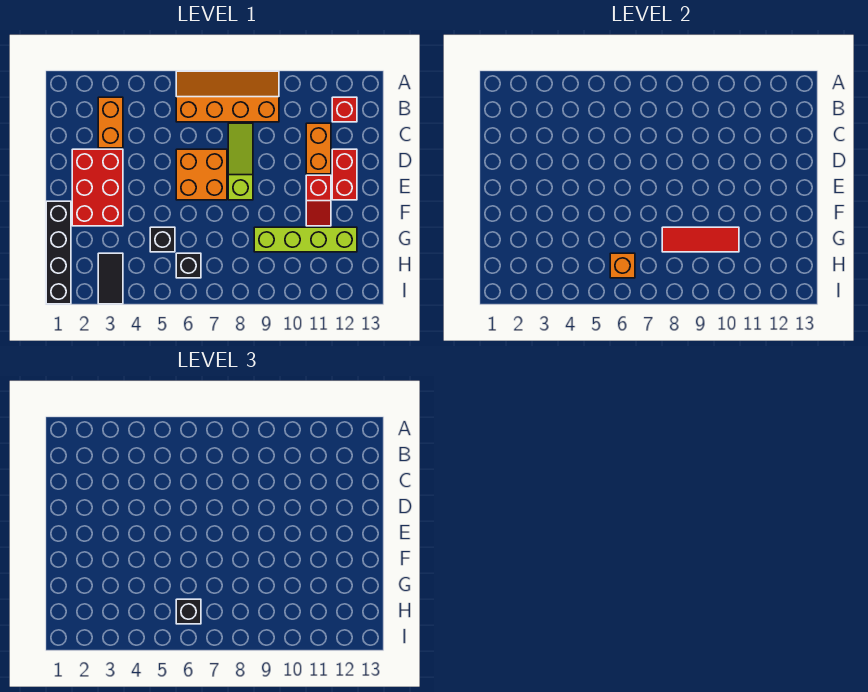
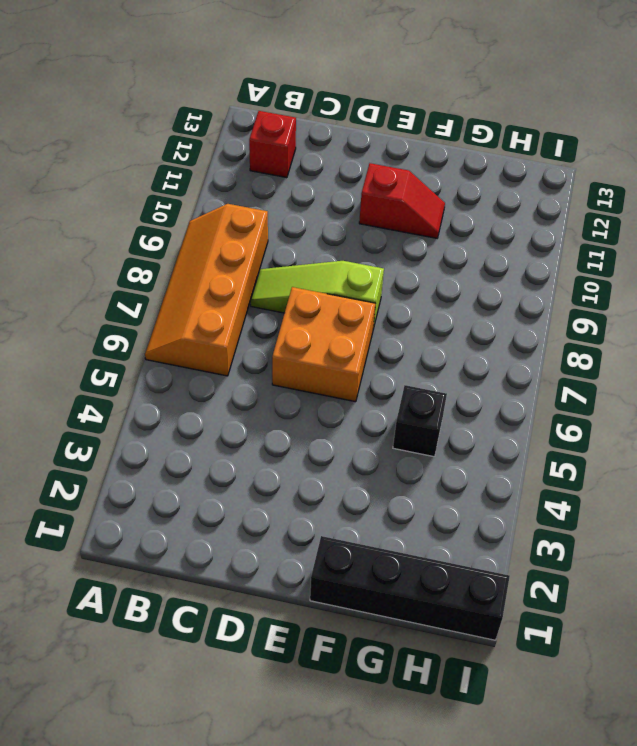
none -> orange brick B3:C3 level 1
none -> orange brick C11:D11 level 1
none -> red brick D2:F3 level 1

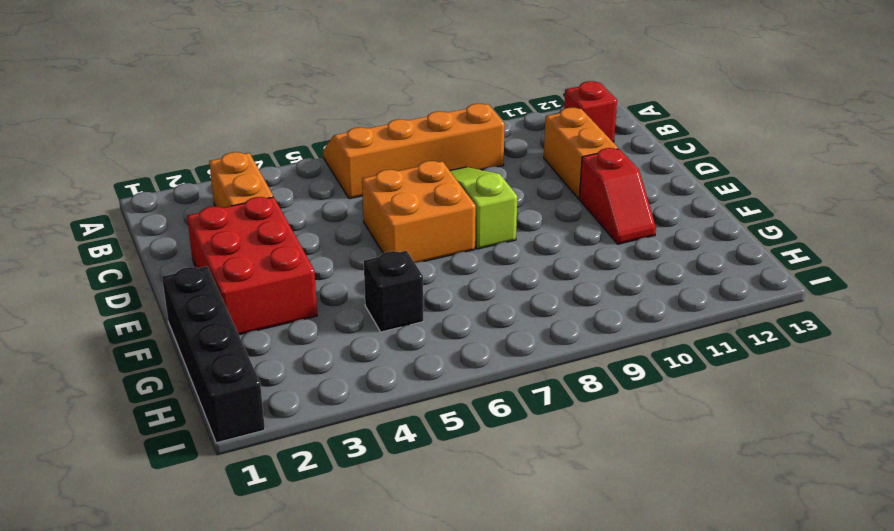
none -> red brick D12:E12 level 1
none -> lime brick G9:G12 level 1
none -> black tile H3:I3 level 1

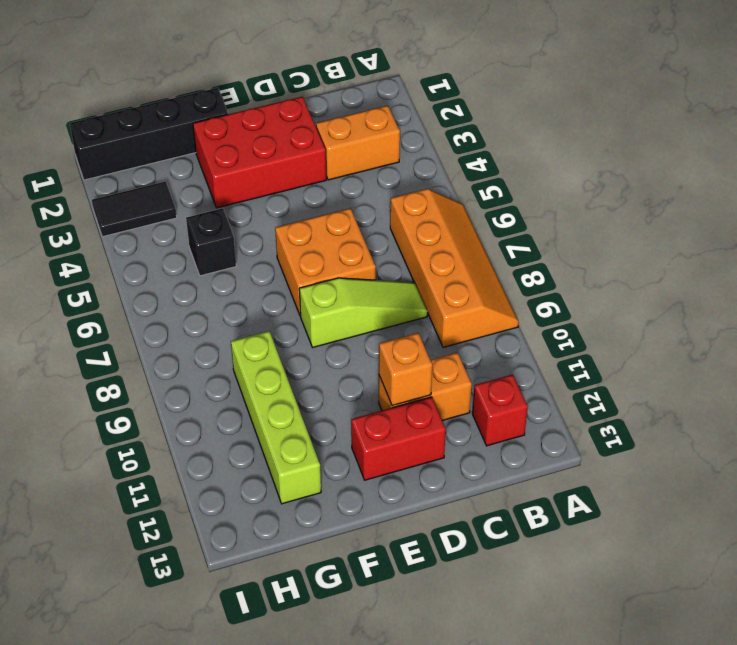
orange brick D11 level 2 -> orange brick H6 level 2
none -> red slope E11:F11 level 1 top E
none -> black brick H6 level 1
none -> red tile G8:G10 level 2

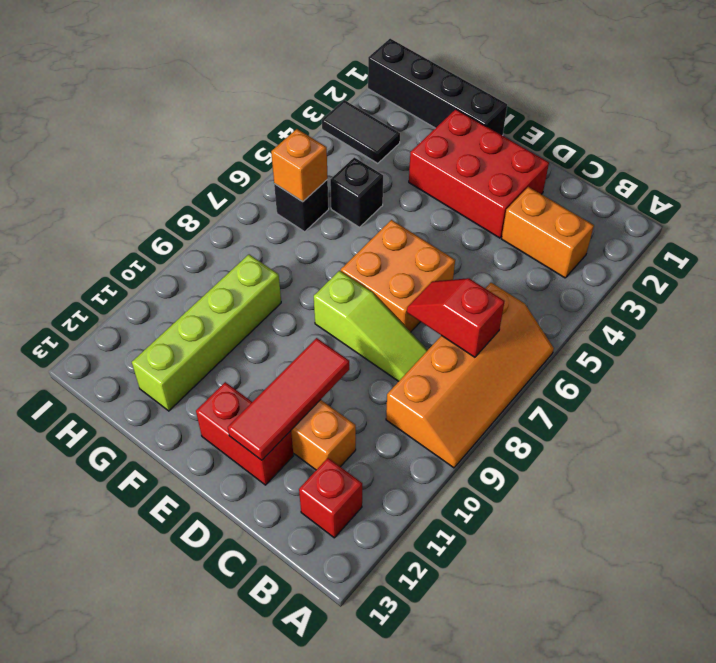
red slope B7:C7 level 2 top B -> red slope E11:F11 level 1 top E
red tile D10:D12 level 2 -> red tile G8:G10 level 2
none -> black brick H6 level 3

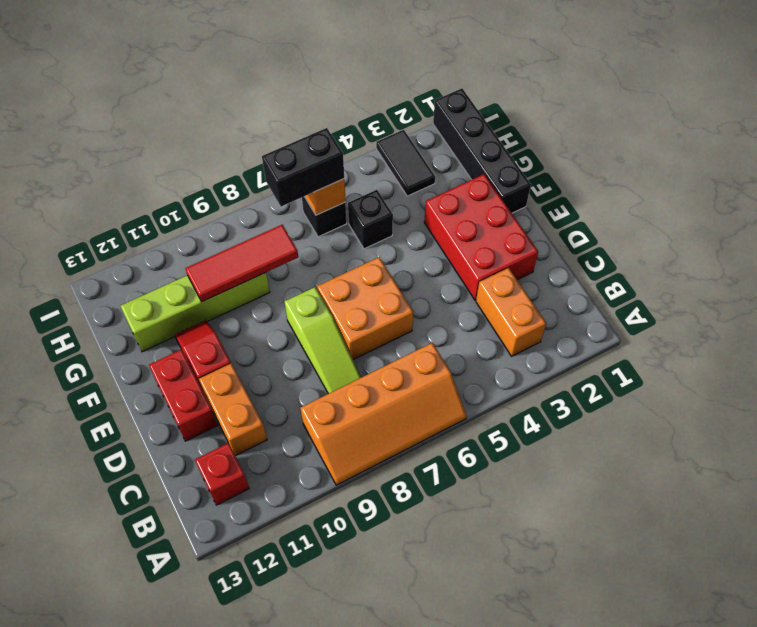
black brick H6:H7 level 3 -> black brick H6 level 3

